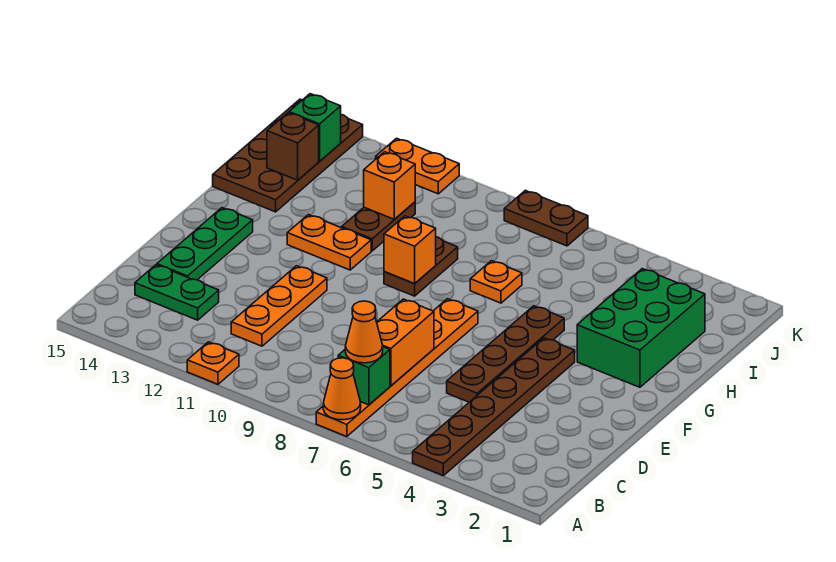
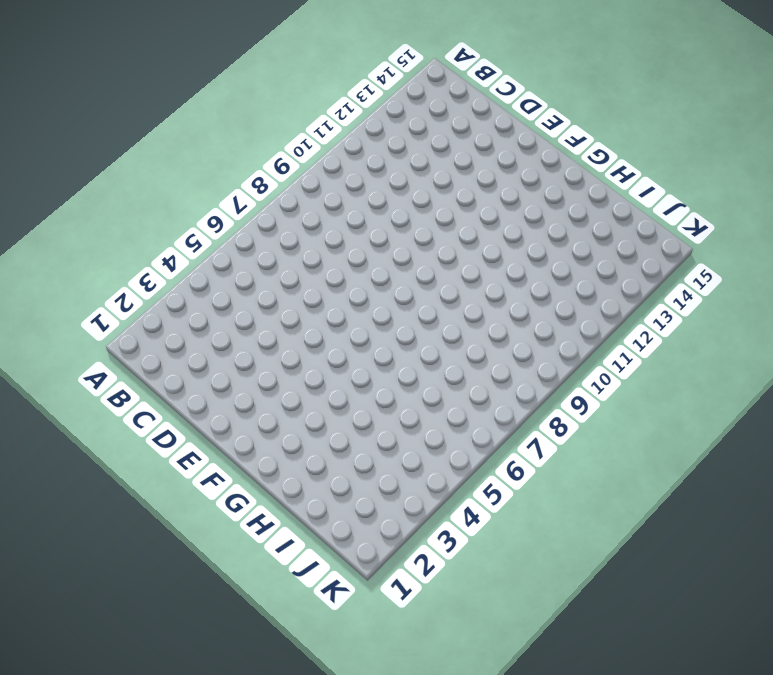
none -> brown plate A4:F4 level 1
none -> orange plate A7:F7 level 1
none -> orange plate A11 level 1

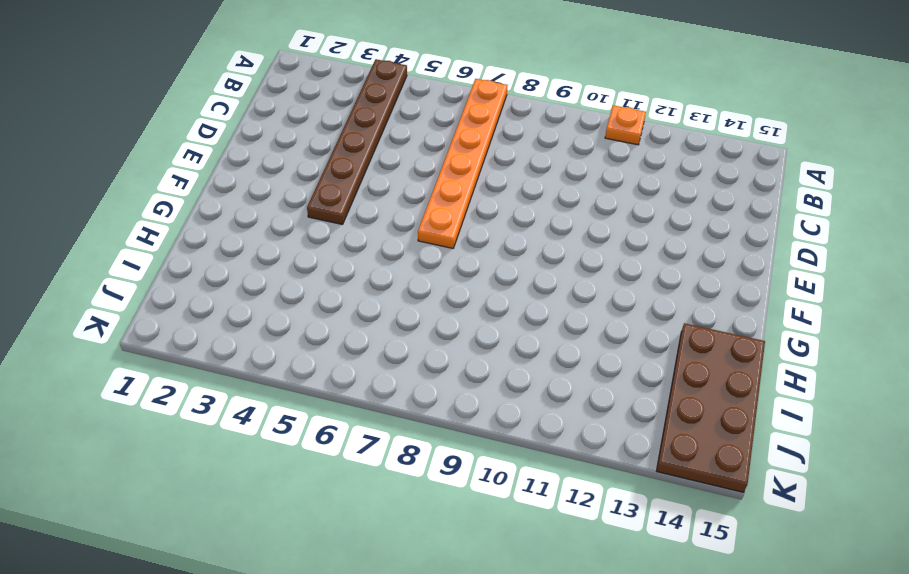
none -> orange plate C11:E11 level 1
none -> green plate C13:C14 level 1
none -> brown plate D5:G5 level 1

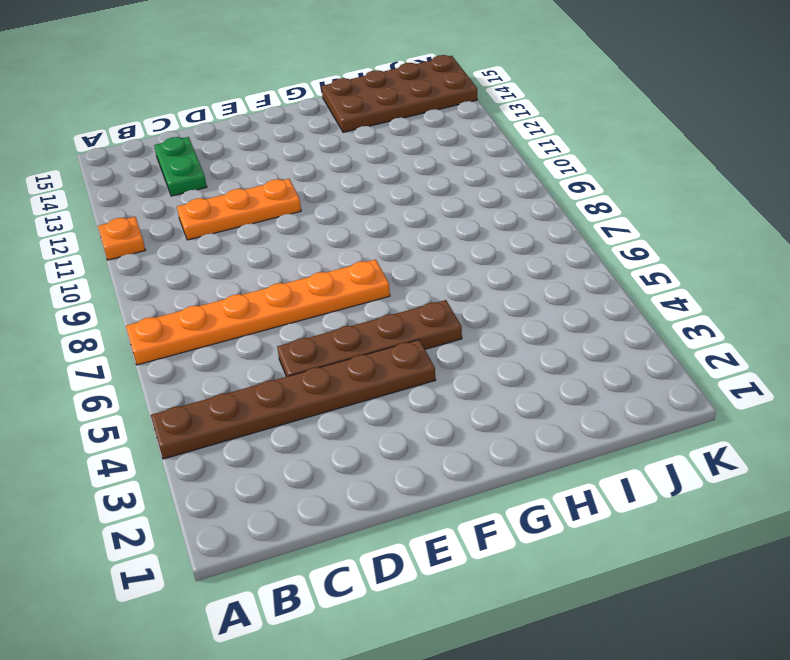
none -> green plate D14:F14 level 1
none -> green brick G2:I3 level 1
none -> brown plate G9:H9 level 1

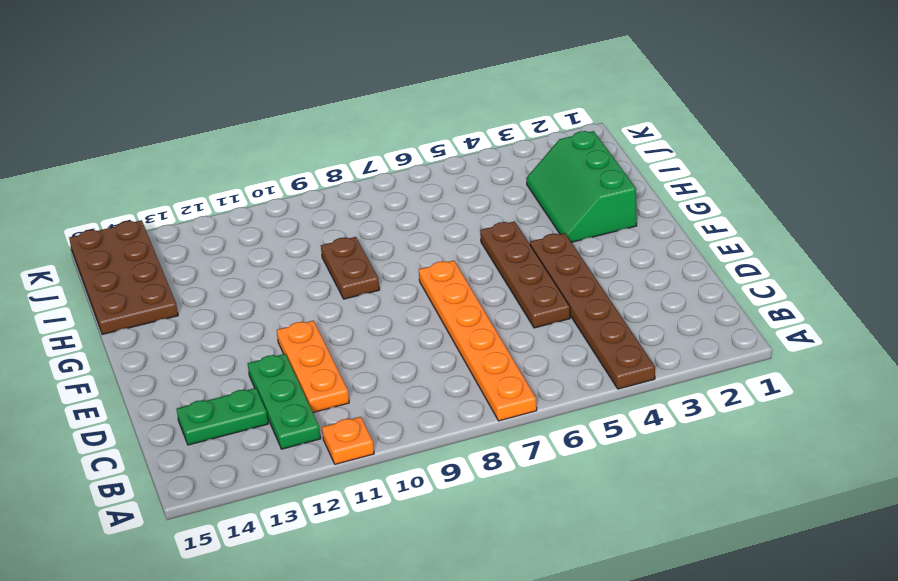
green plate B12:D12 level 1 -> green plate D14:F14 level 1
green slope G2:I3 level 1 top 2 -> green brick G2:I3 level 1
none -> orange plate G11:G12 level 1
none -> orange plate H7 level 1
none -> brown plate H11:I11 level 1

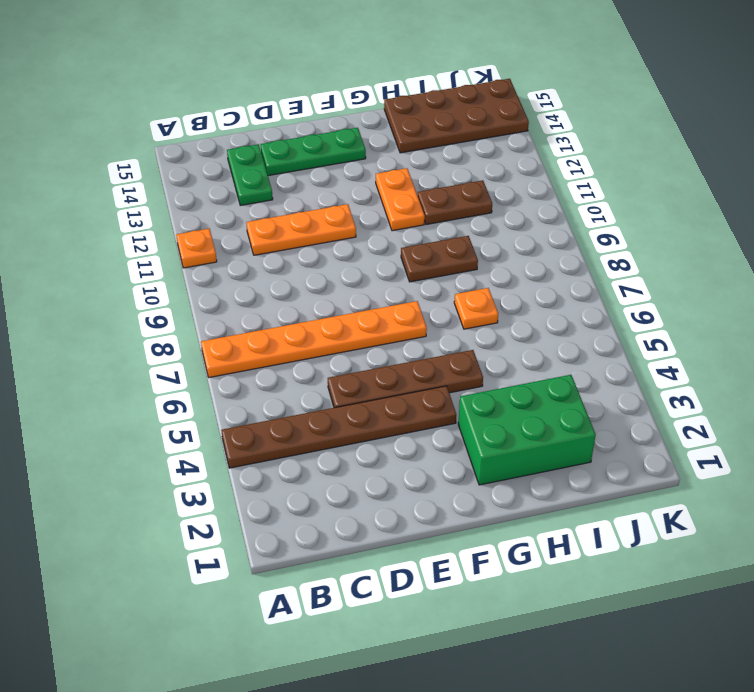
none -> brown plate K7:K8 level 1
none -> orange plate K11:K12 level 1
none -> orange cone A7 level 2

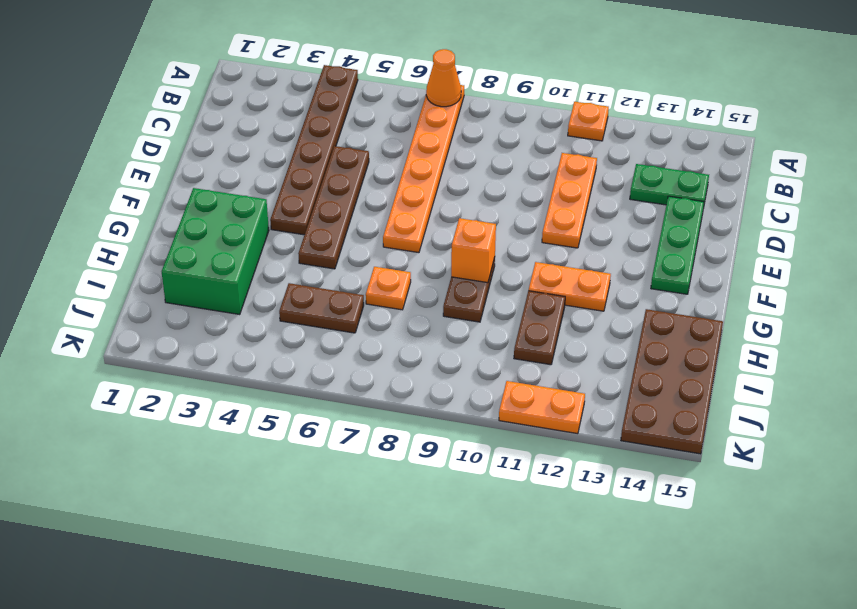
brown plate I5:I6 level 1 -> brown plate K7:K8 level 1
none -> green brick B7 level 2
none -> orange brick C7:D7 level 2
none -> orange brick I11 level 2

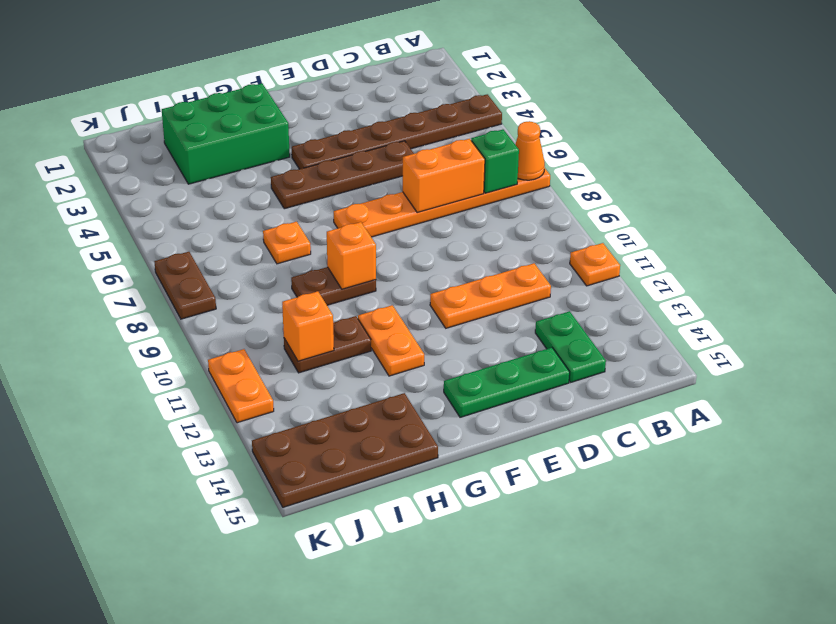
none -> brown brick I14 level 2
none -> green brick J14 level 2
none -> orange cone B7 level 3

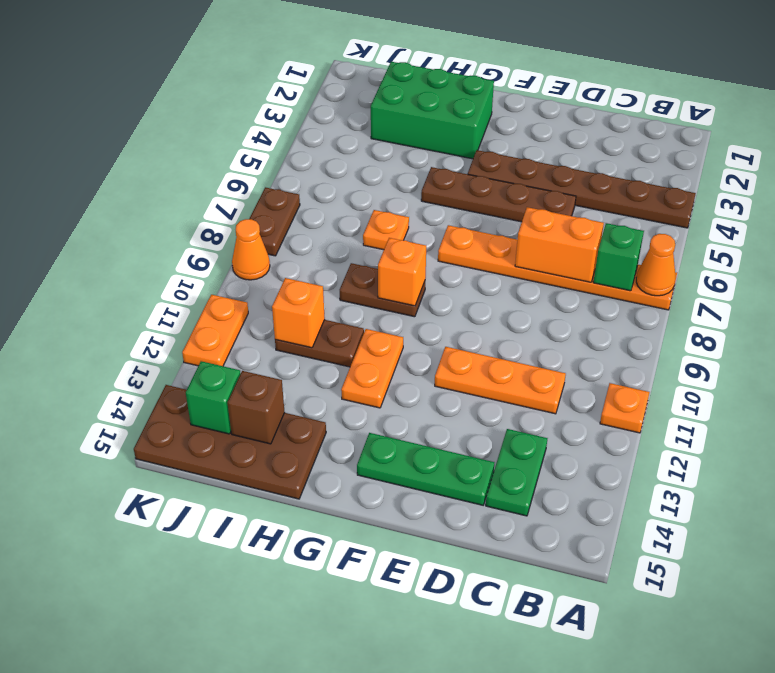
orange cone K9 level 1 -> orange cone B7 level 3

